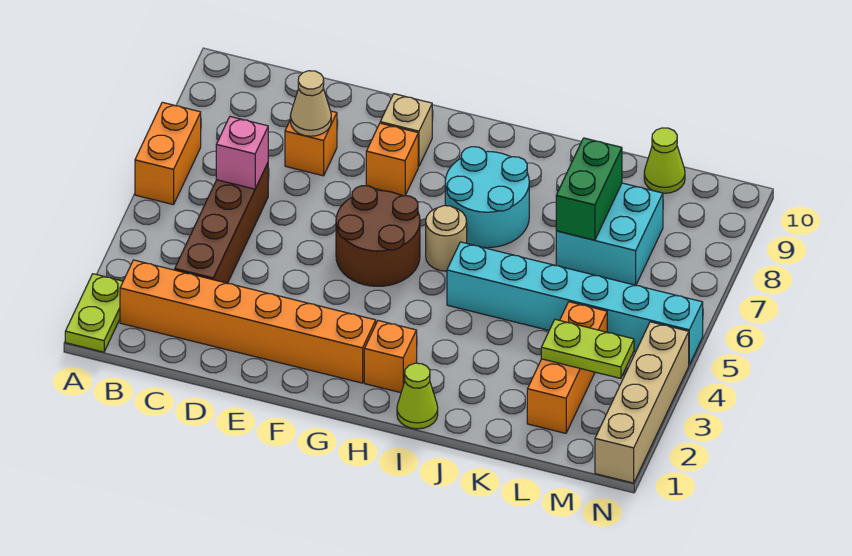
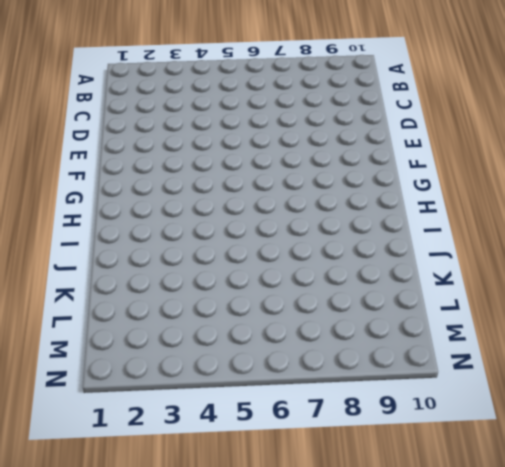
none -> lime plate A1:A2 level 1
none -> orange brick A6:A7 level 1
none -> orange brick B2:G2 level 1

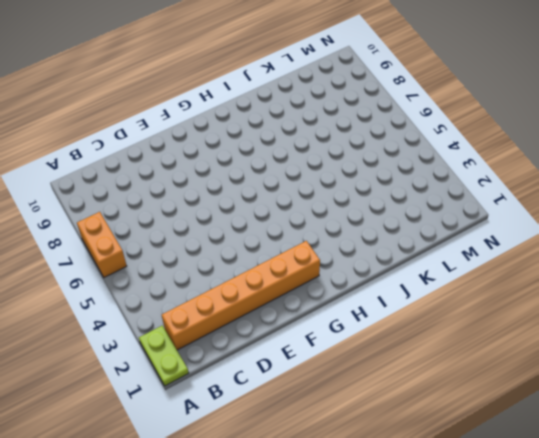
none -> brown brick C3:C6 level 1
none -> orange brick D8 level 1
none -> brown round brick F5:G6 level 1

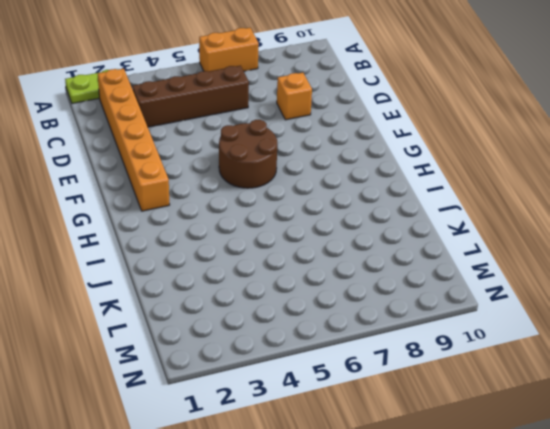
none -> orange brick F8 level 1
none -> tan brick F9 level 1
none -> orange brick H2 level 1

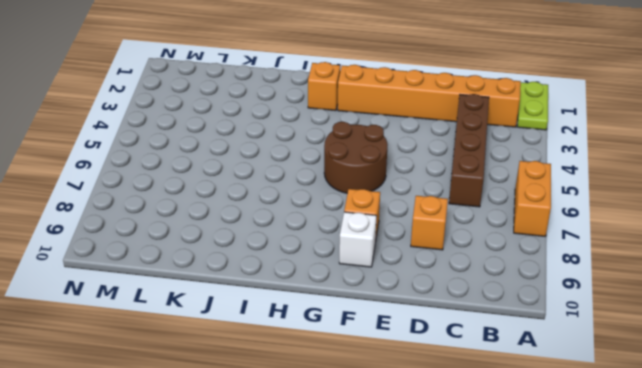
white brick F9 level 1 -> tan brick F9 level 1
none -> tan round brick H6 level 1
none -> cyan round brick H7:I8 level 1
none -> lime cone I1 level 1

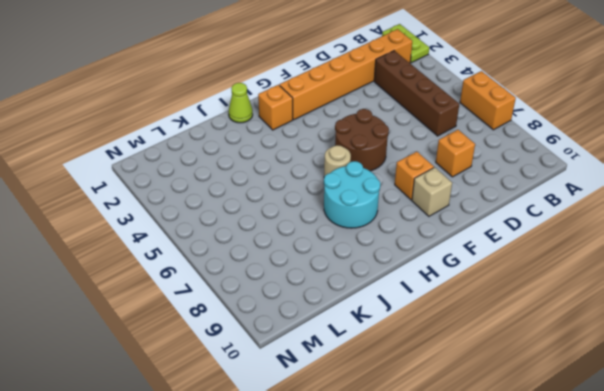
none -> cyan brick I5:N5 level 1
none -> cyan brick K7:L8 level 1
none -> orange brick L2:L4 level 1

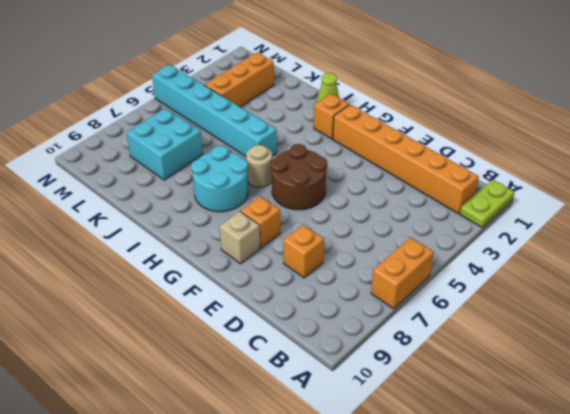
none -> brown brick C3:C6 level 1
none -> lime cone L10 level 1
none -> tan brick N1:N4 level 1

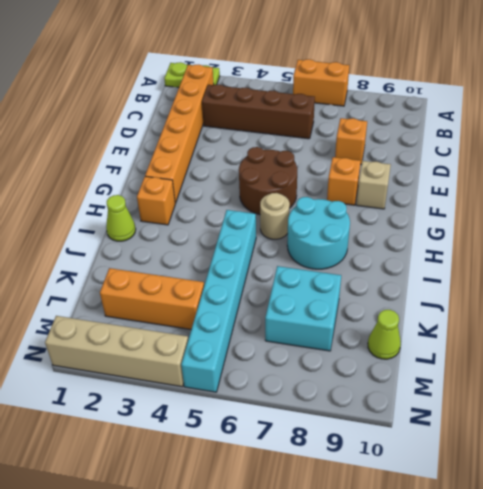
none -> pink brick C6 level 2
none -> tan cone D8 level 2
none -> green brick K7:K8 level 2

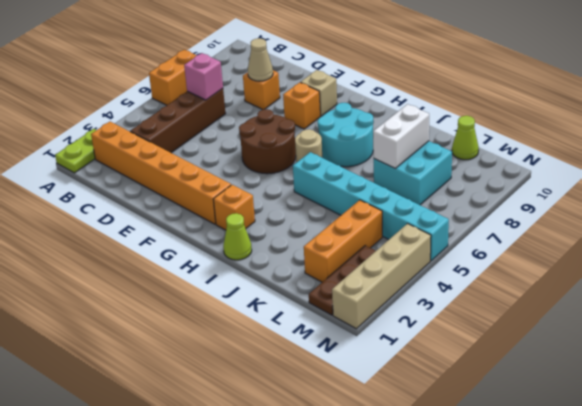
white brick K7:K8 level 2 -> green brick K7:K8 level 2
brown plate M1:M3 level 1 -> none
none -> lime plate L3:M3 level 2

